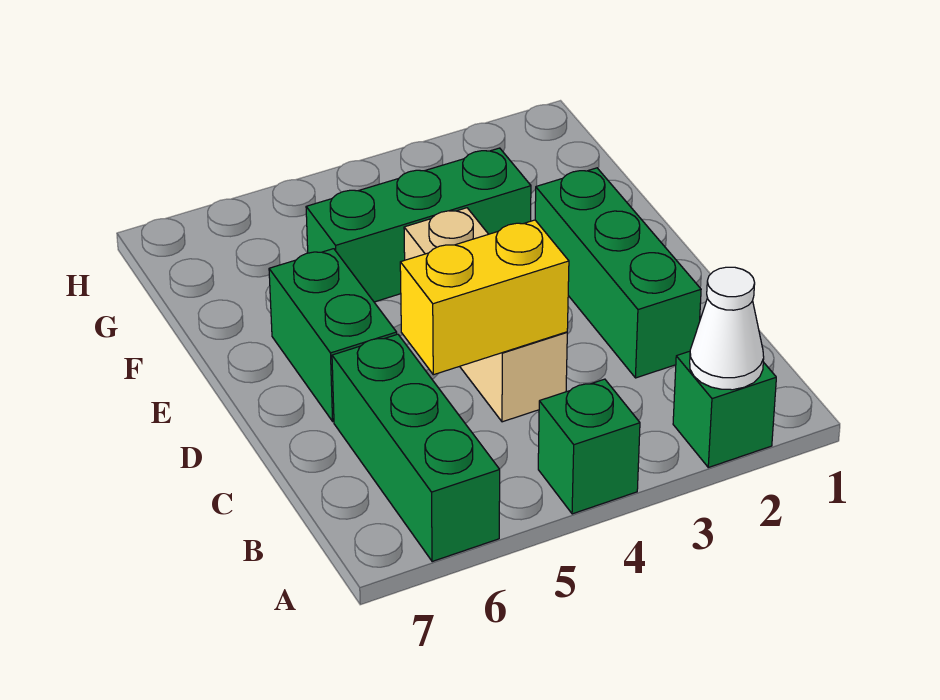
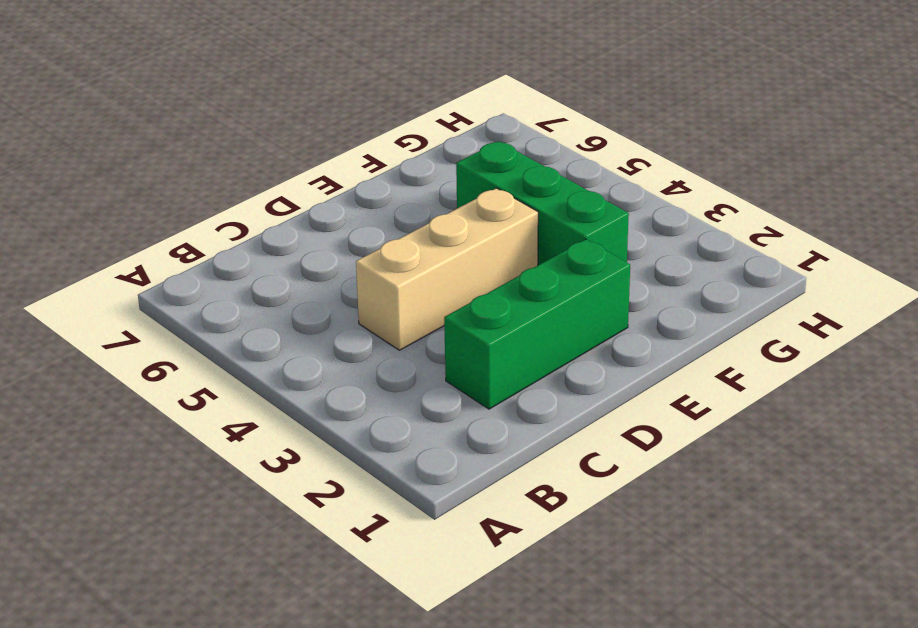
none -> green brick A2 level 1
none -> green brick A4 level 1

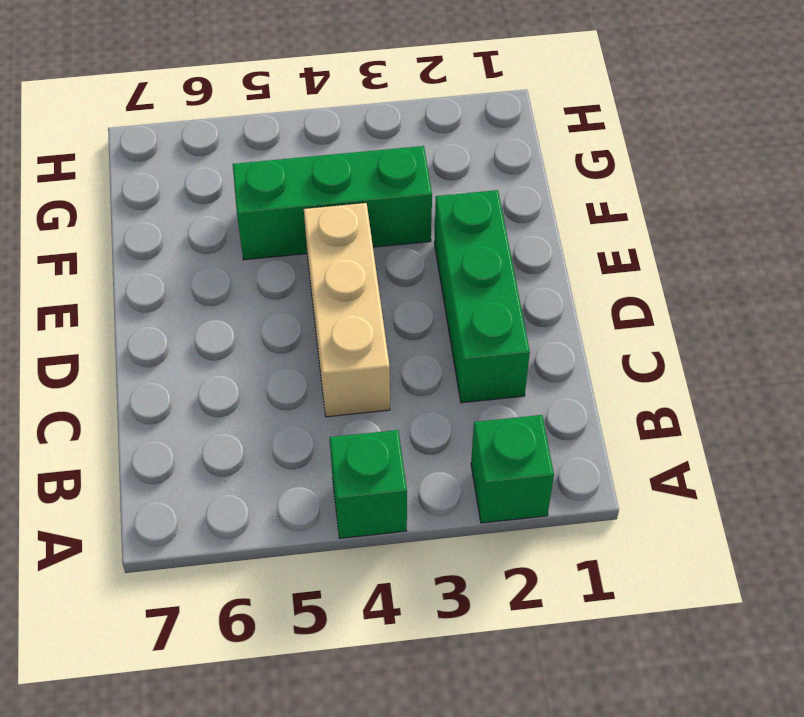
none -> green brick A6:C6 level 1
none -> green brick D6:E6 level 1

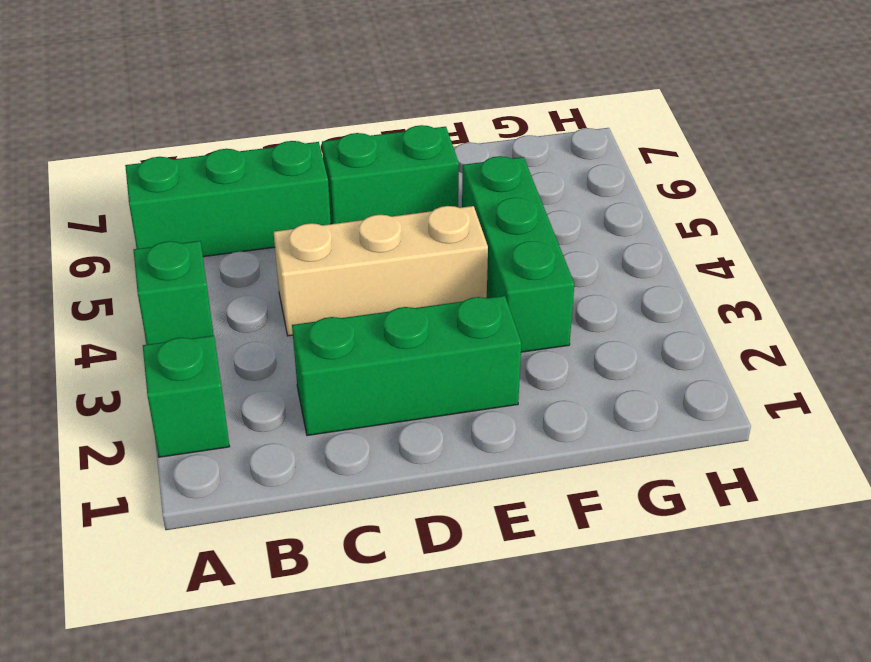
none -> white cone A2 level 2
none -> yellow brick C4:C5 level 2

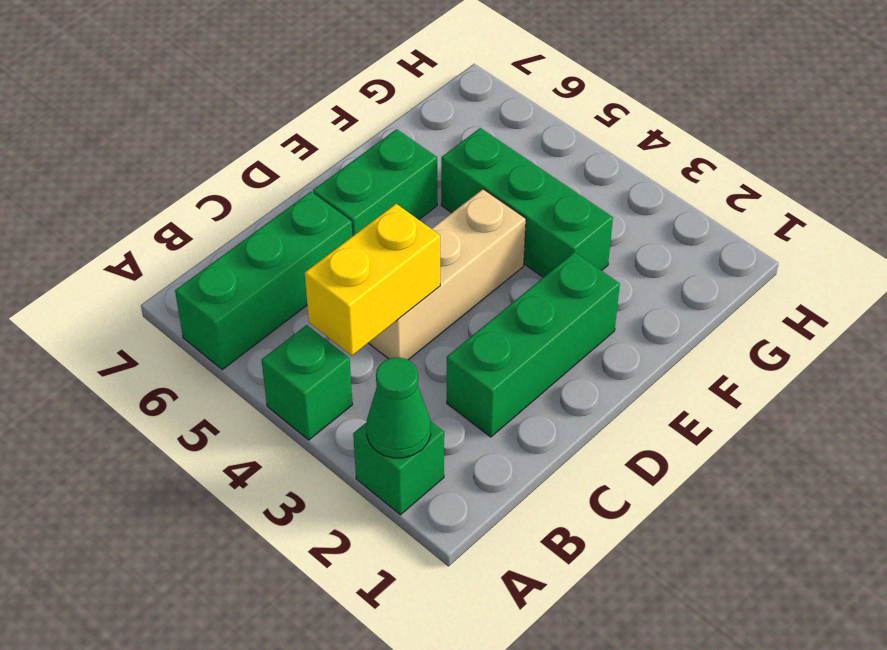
green cone A2 level 2 -> white cone A2 level 2
yellow brick B4:C4 level 2 -> yellow brick C4:C5 level 2

